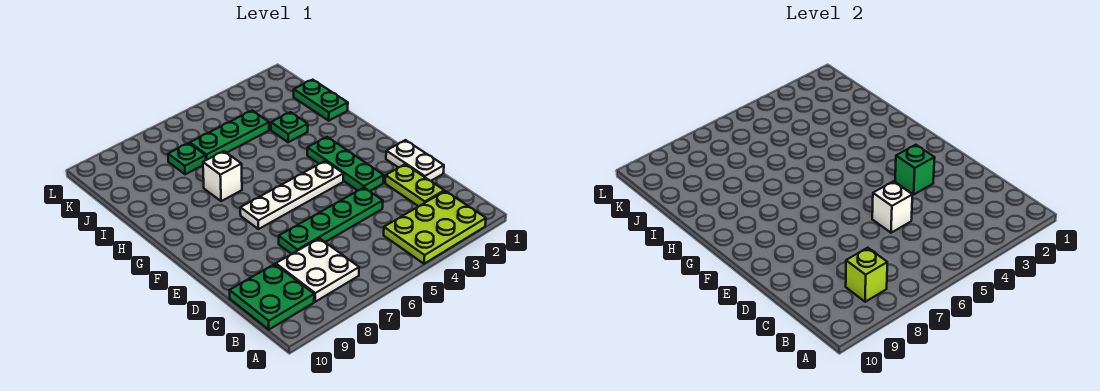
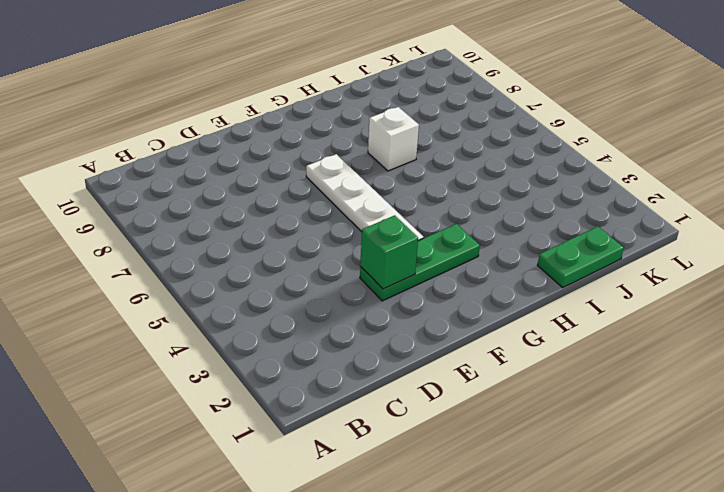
none -> lime plate A2:B4 level 1
none -> white plate B7:C8 level 1
none -> green plate B9:C10 level 1

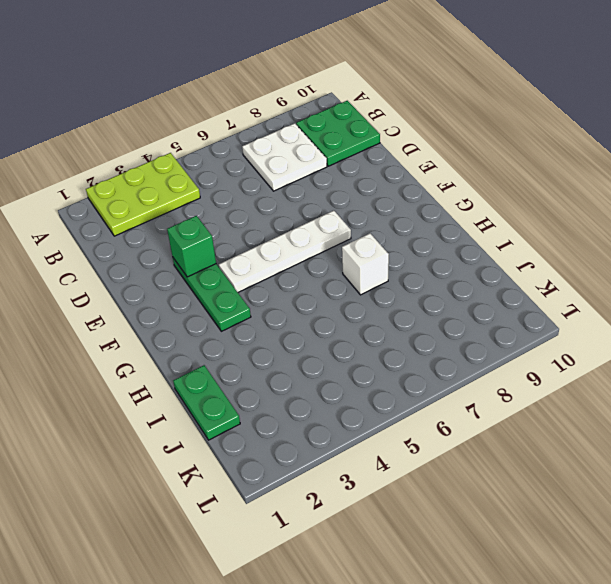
none -> lime plate C2:D2 level 1
none -> white plate D1:E1 level 1
none -> green plate D4:D7 level 1

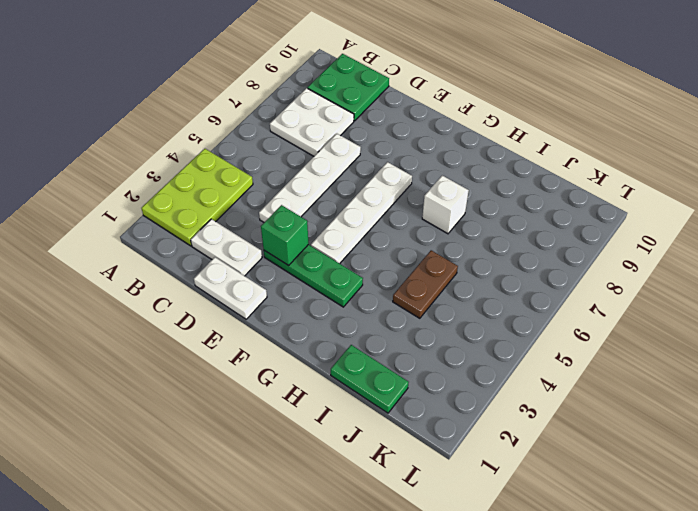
white plate C2:D2 level 1 -> lime plate C2:D2 level 1
white plate D4:D7 level 1 -> green plate D4:D7 level 1
brown plate I4:I5 level 1 -> none
none -> green plate I3 level 1
none -> green plate J4:J6 level 1
none -> green plate J7 level 1

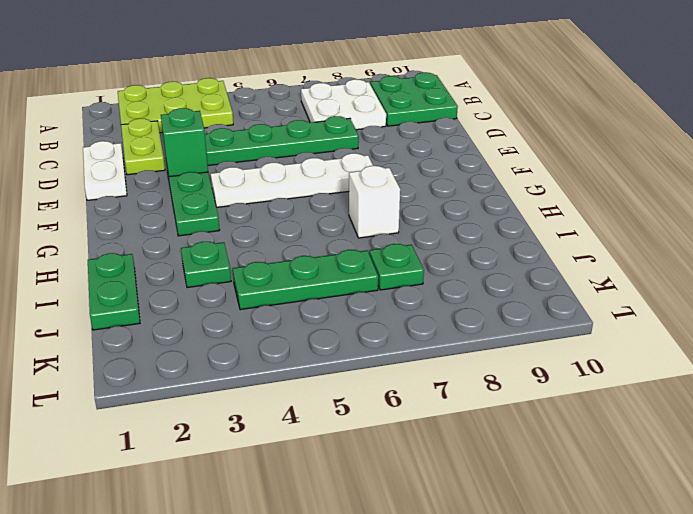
none -> lime brick B8 level 2
none -> white brick D5 level 2

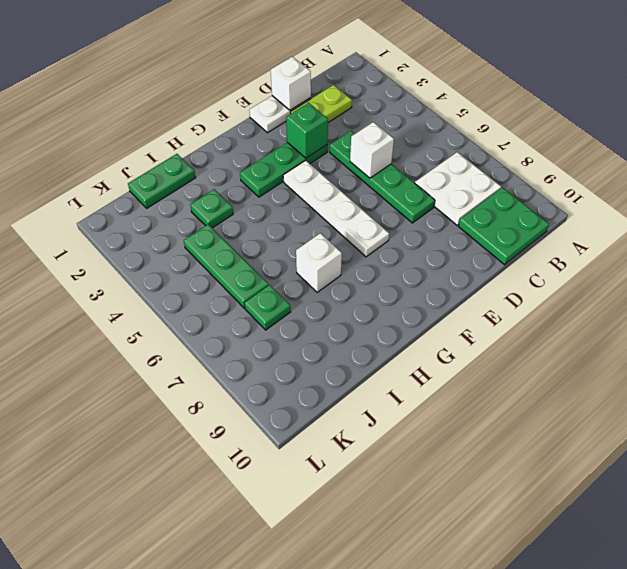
white brick D1 level 2 -> none
none -> lime plate A2:B4 level 1
none -> lime brick B8 level 2

